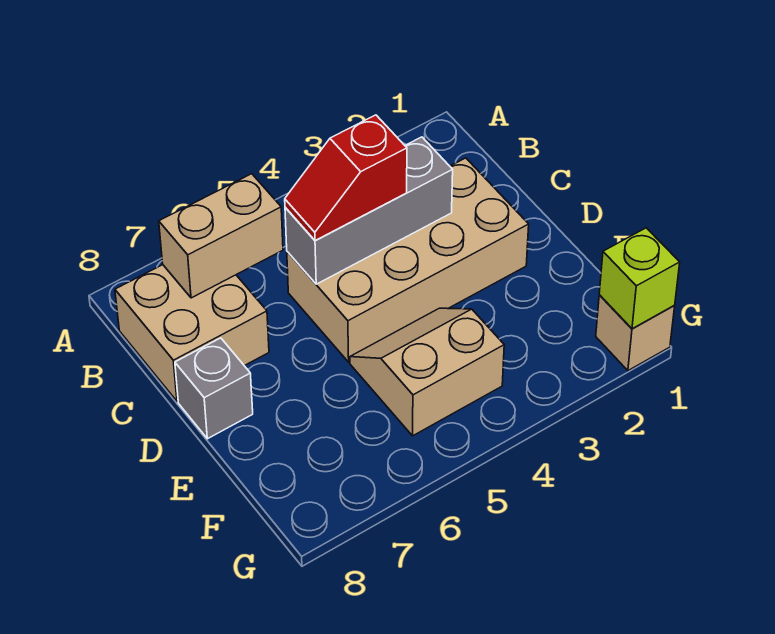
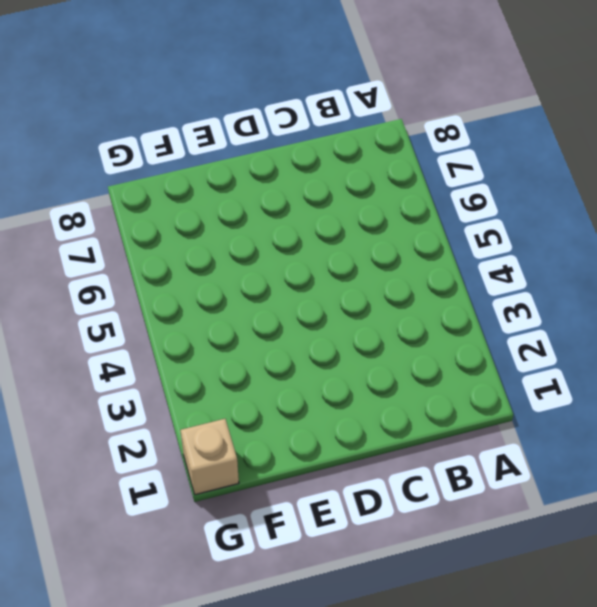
none -> tan brick B7:C8 level 1
none -> tan brick C2:D5 level 1

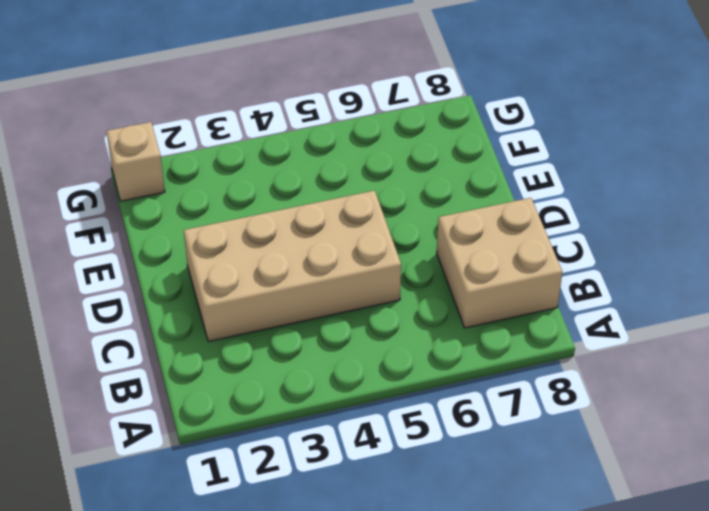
none -> grey brick D8 level 1
none -> tan slope E4:F5 level 1 top F

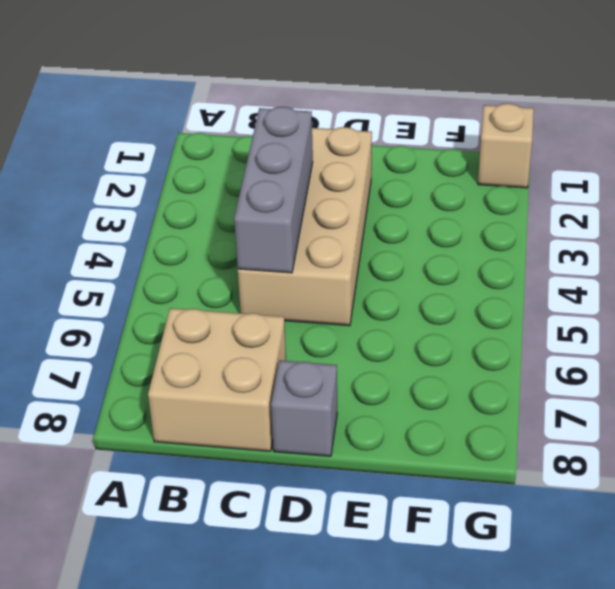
none -> tan slope E4:F5 level 1 top F
none -> tan brick B6:B7 level 2

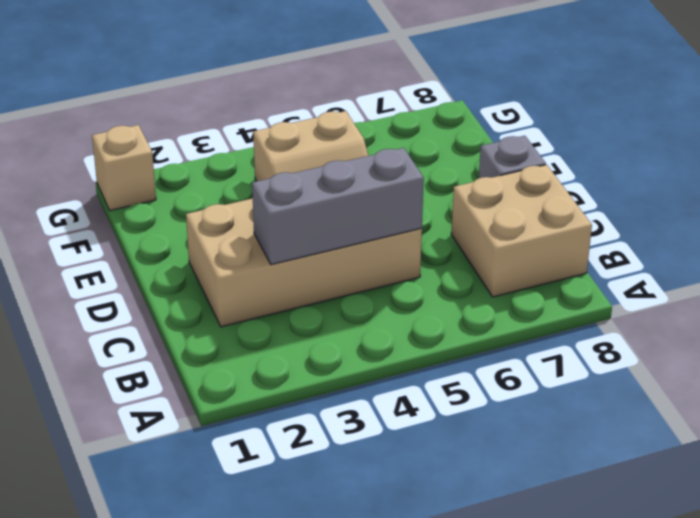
none -> tan brick B6:B7 level 2
none -> lime brick G1 level 2

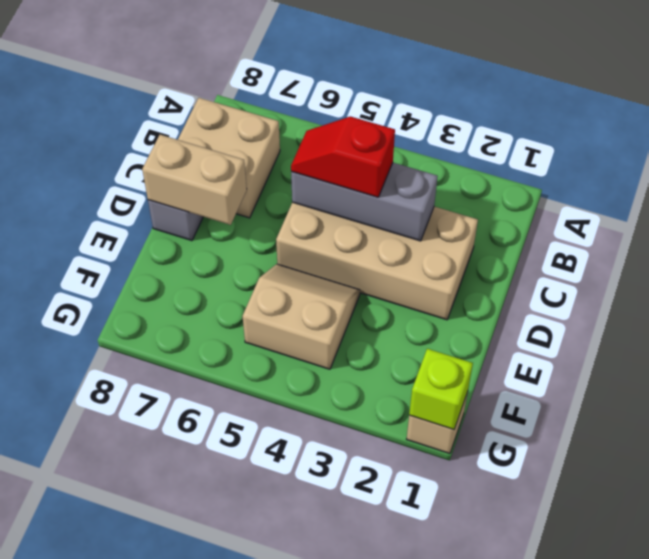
tan brick D7:D8 level 2 -> tan brick B6:B7 level 2

